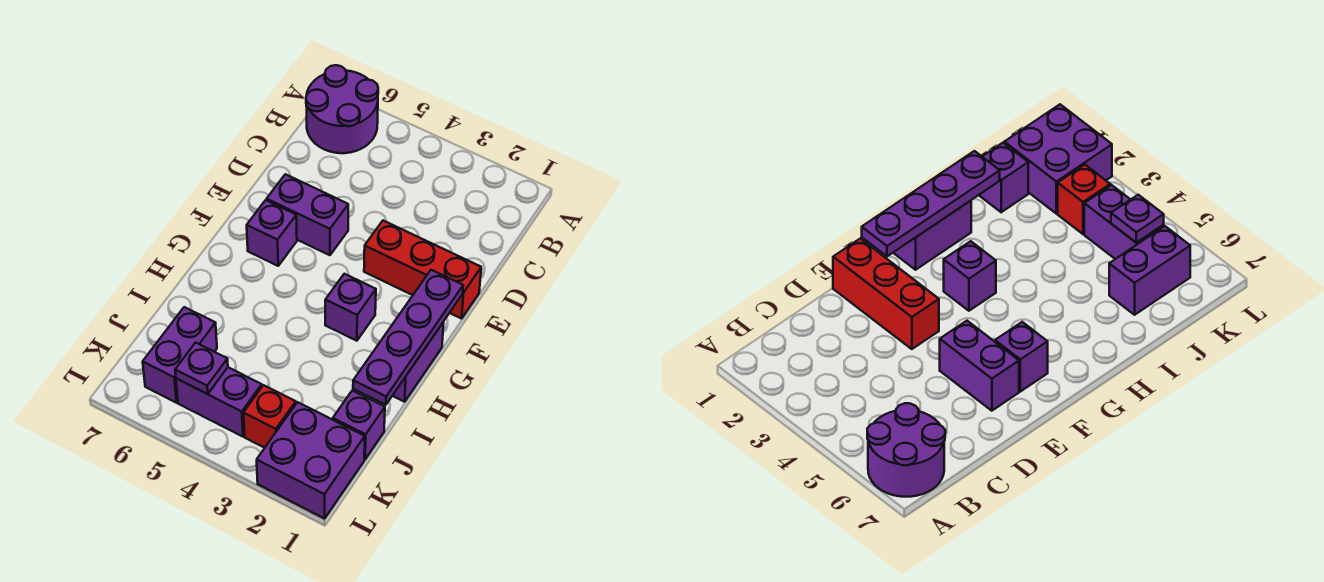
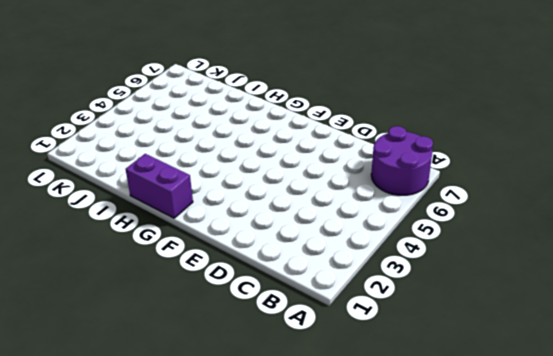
none -> red brick E1:E3 level 1
none -> purple brick E5:E6 level 1
none -> purple brick F6 level 1

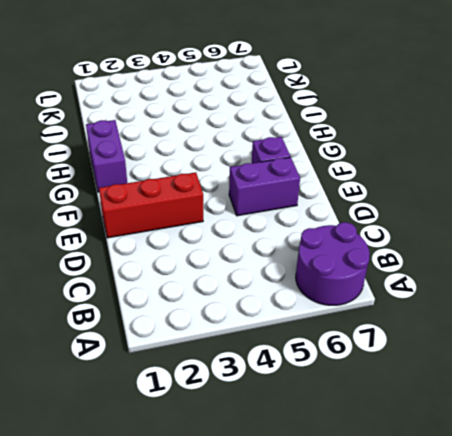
none -> purple brick G3 level 1
none -> purple brick J1 level 1
none -> purple brick J6:K6 level 1

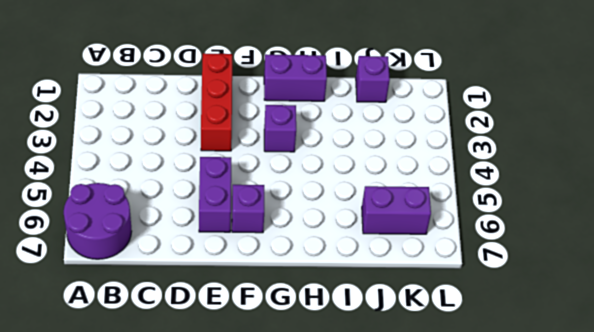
none -> purple brick K1:L2 level 1
none -> red brick K3 level 1
none -> purple brick K4:K5 level 1

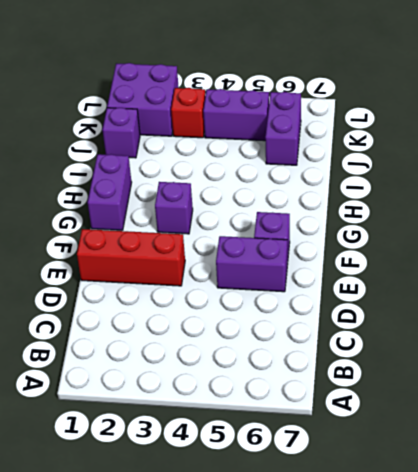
none -> purple round brick A6:B7 level 1
none -> purple plate F1:I1 level 2
none -> purple plate K5 level 2

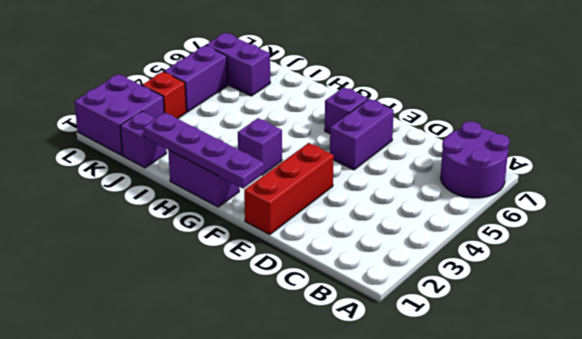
none -> purple plate K5 level 2

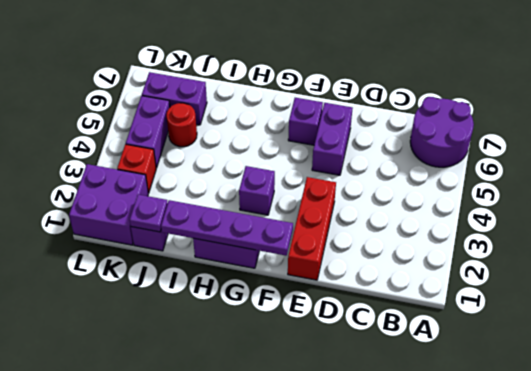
purple plate J1 level 2 -> purple plate K5 level 2
red round brick J5 level 1 -> none

